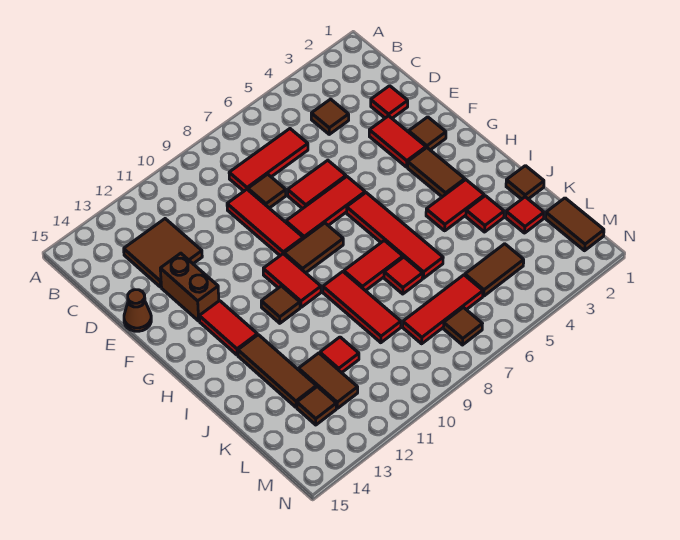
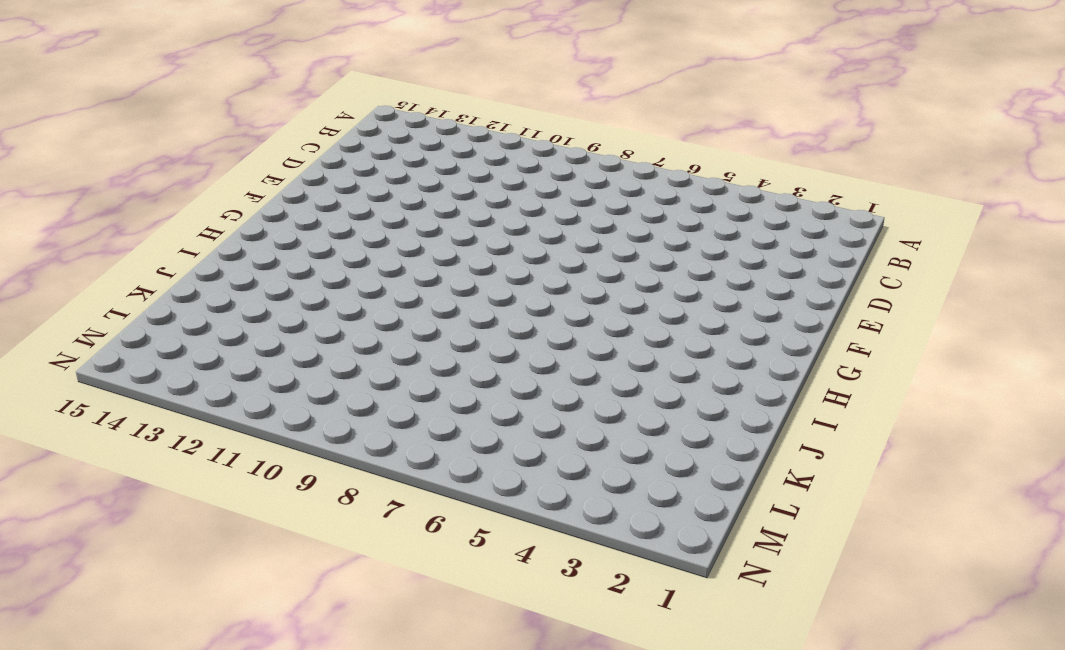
none -> brown tile C4 level 1
none -> red tile C6:C8 level 1
none -> brown tile C12:D13 level 1
none -> red tile D2 level 1

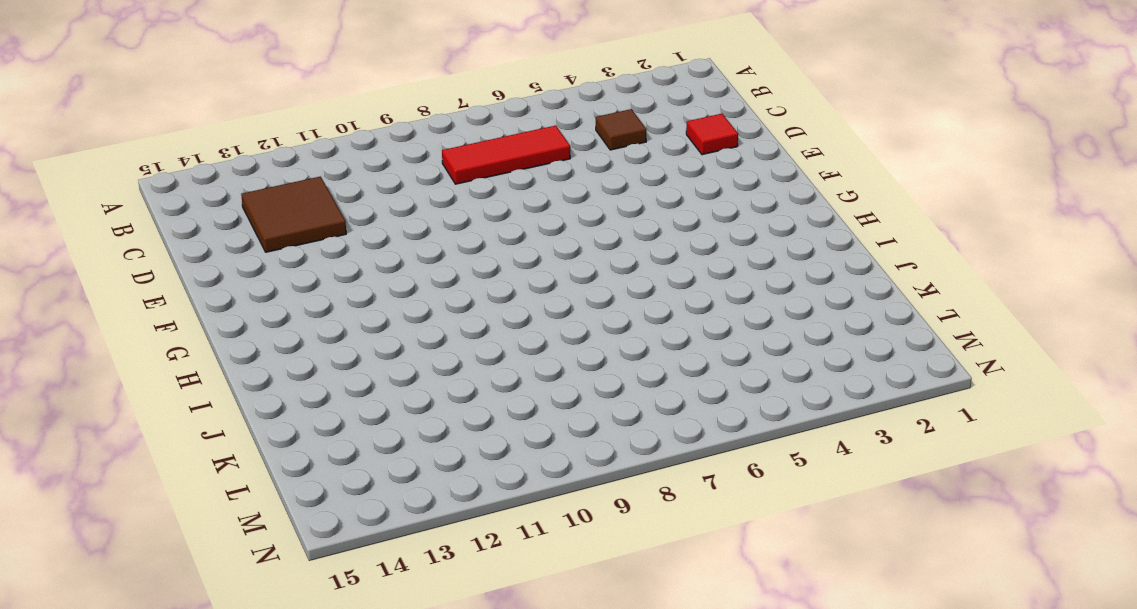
none -> brown tile D8 level 1
none -> red tile D9:F9 level 1
none -> red tile E3:F3 level 1
none -> red tile E6:E7 level 1

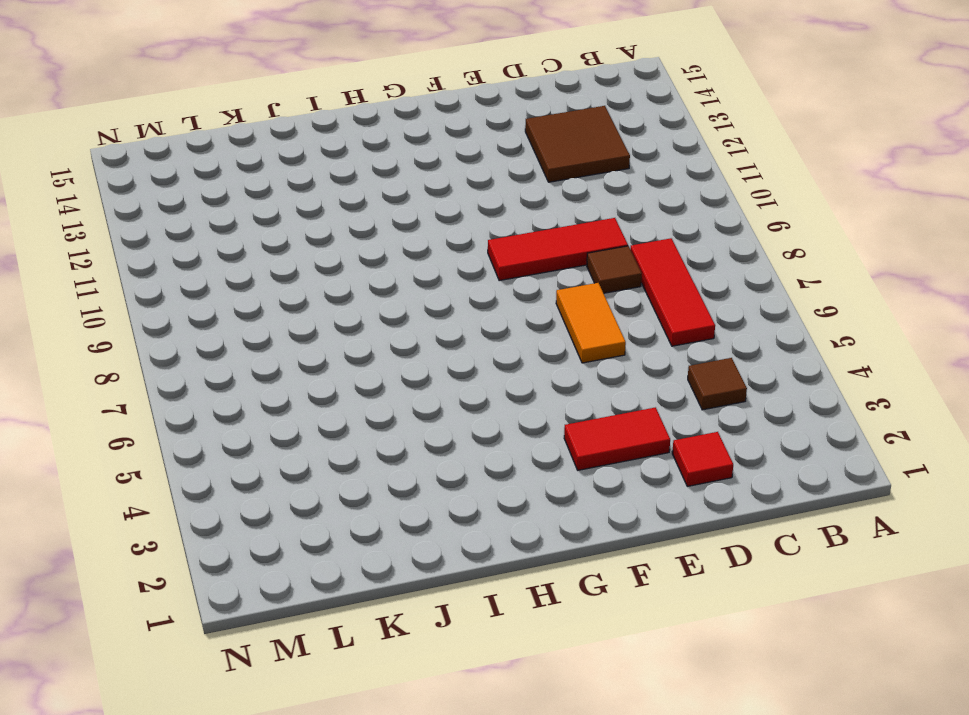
orange tile E6:E7 level 1 -> red tile E6:E7 level 1
none -> brown brick E13:F13 level 1
none -> brown cone E15 level 1
none -> brown tile F2 level 1
none -> red tile F6:F8 level 1

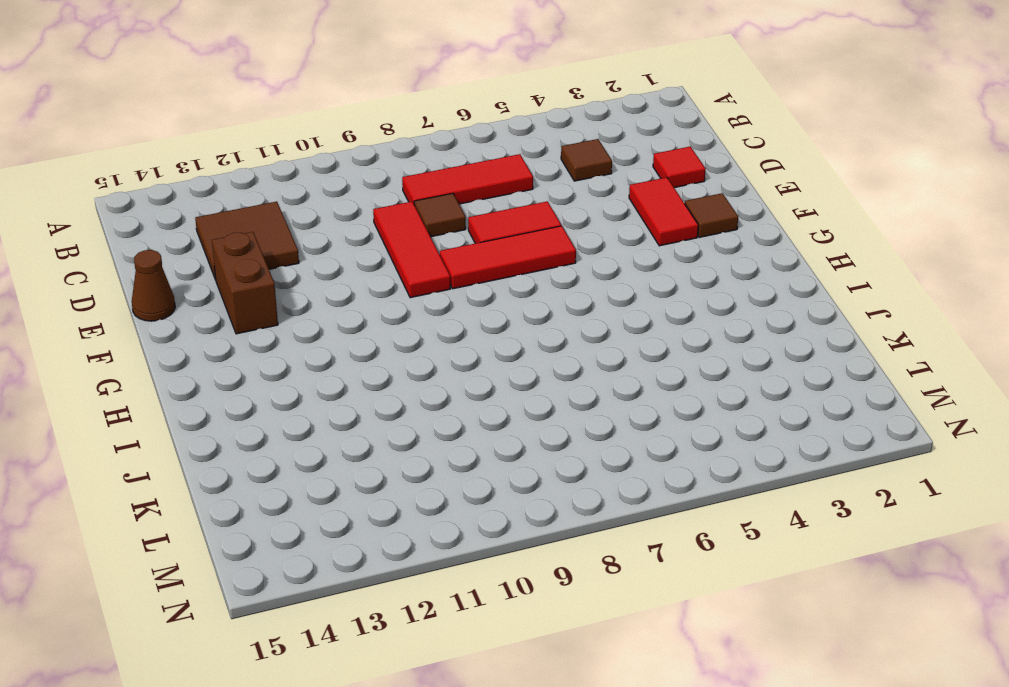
none -> brown tile G3:H3 level 1
none -> red tile G6:J6 level 1
none -> brown tile G8:G9 level 1
none -> red tile G10:H10 level 1

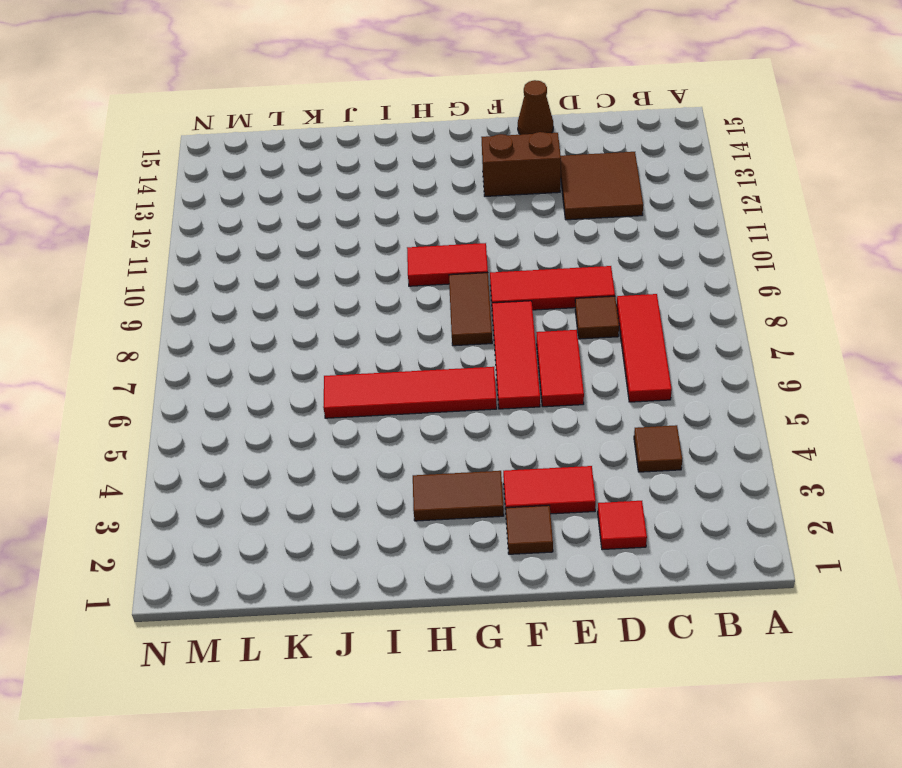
none -> red tile G13:H13 level 1
none -> brown tile H11 level 1
none -> red tile I3:I4 level 1
none -> red tile I7:I8 level 1

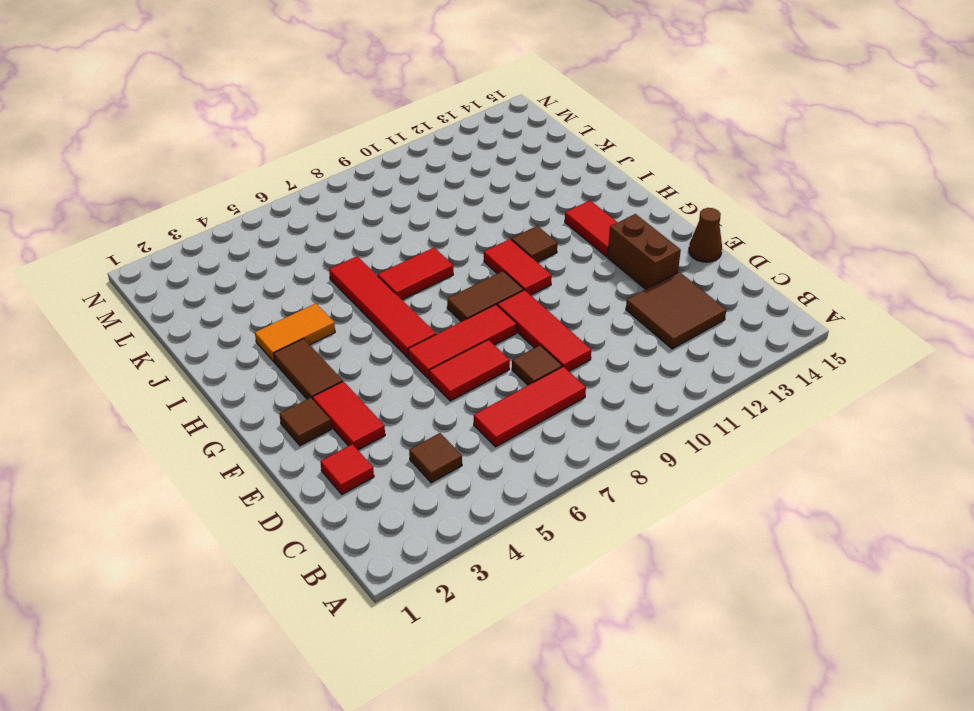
orange tile I3:I4 level 1 -> red tile I3:I4 level 1
none -> red tile I9:K9 level 1
none -> brown tile I13:K13 level 1
none -> brown tile J1 level 1
none -> red tile J3 level 1

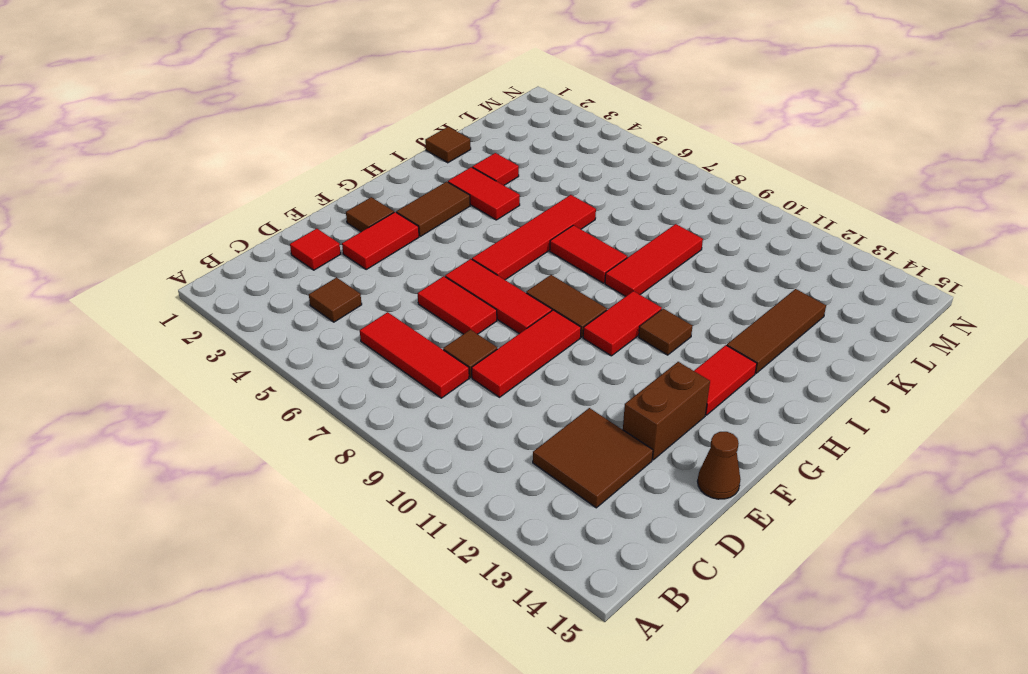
none -> red tile J7 level 1
none -> red tile K2 level 1
none -> red tile K11 level 1
none -> brown tile K12:L12 level 1

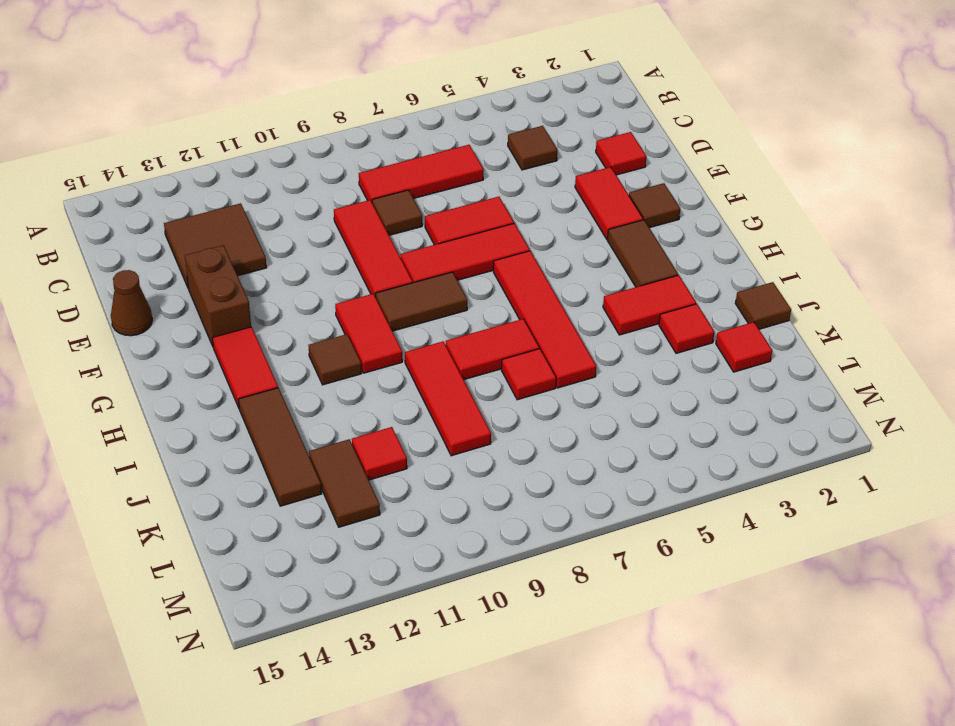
none -> brown tile L1:M1 level 1
none -> brown tile L4:L5 level 1
none -> red tile L6:L8 level 1
none -> brown tile L13 level 1

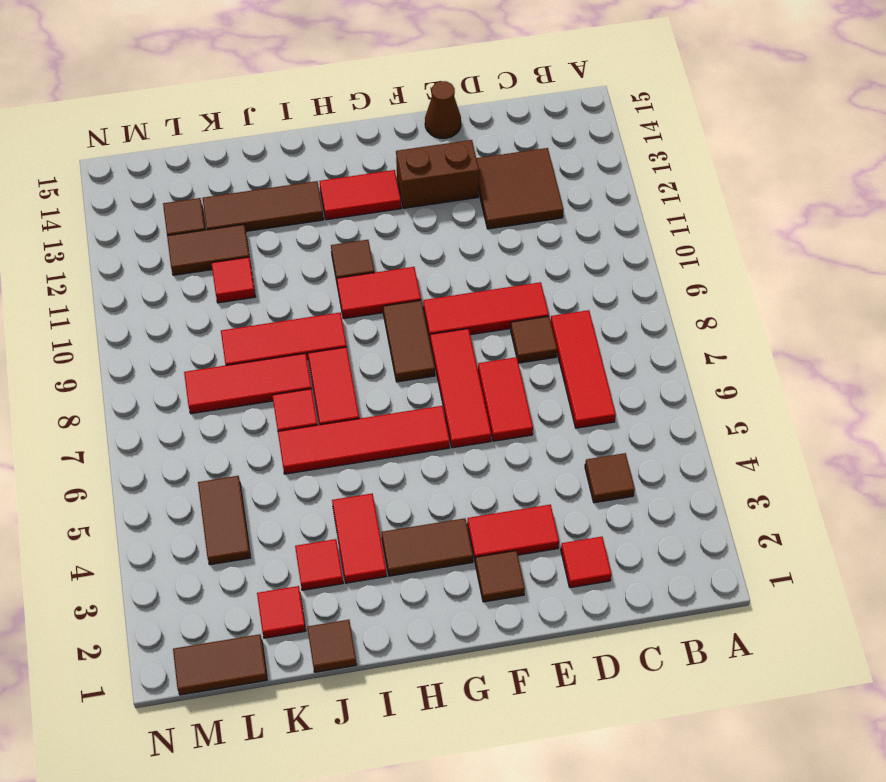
red tile J8:L8 level 1 -> red tile L6:L8 level 1
none -> brown tile M7 level 1

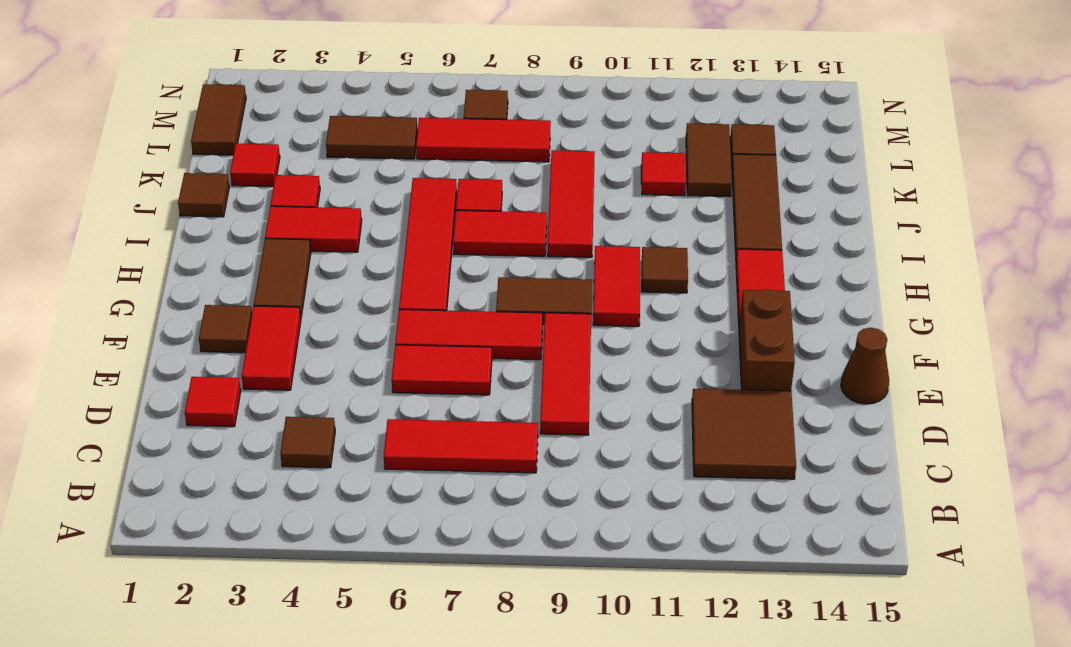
none -> brown tile D8 level 1

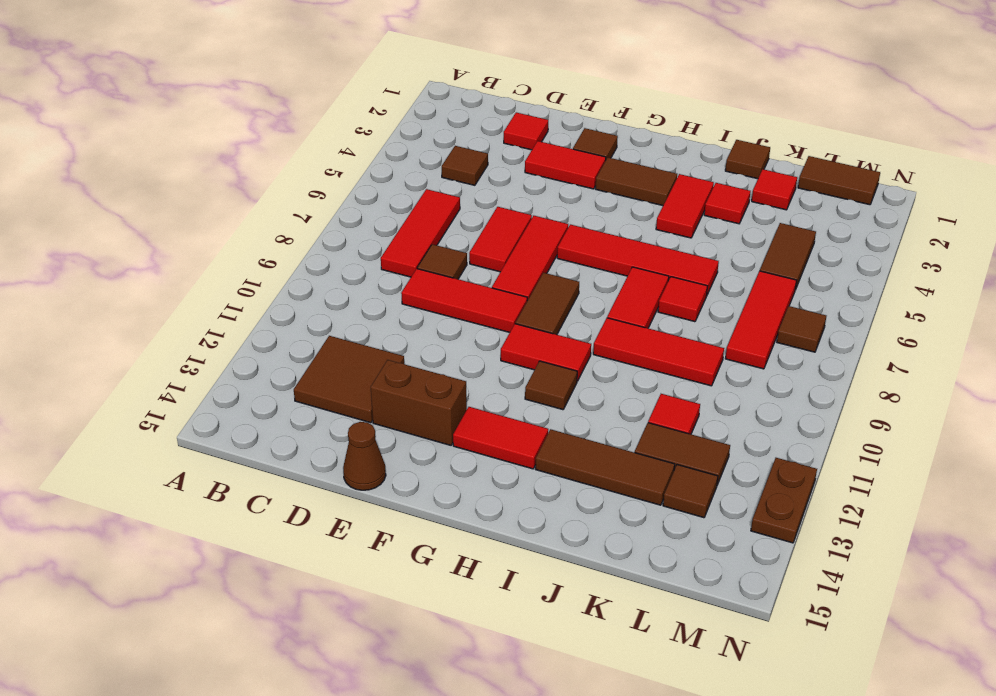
brown plate N12:N13 level 1 -> none

